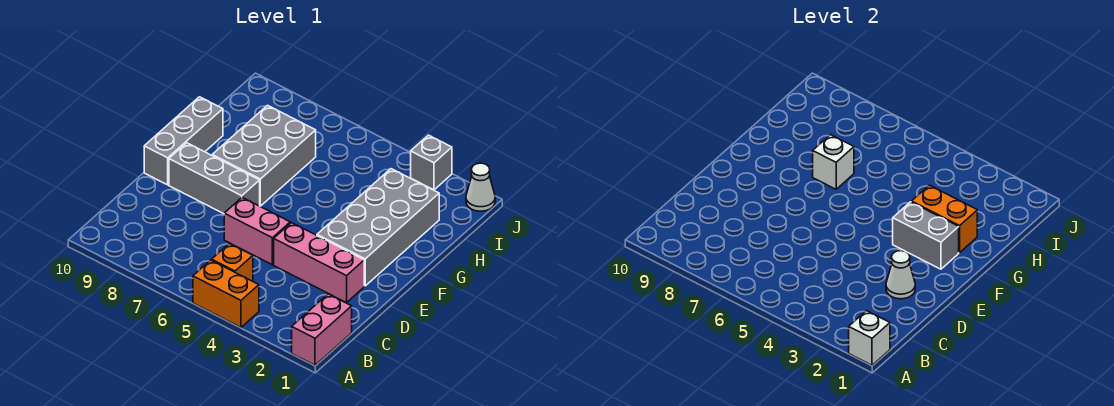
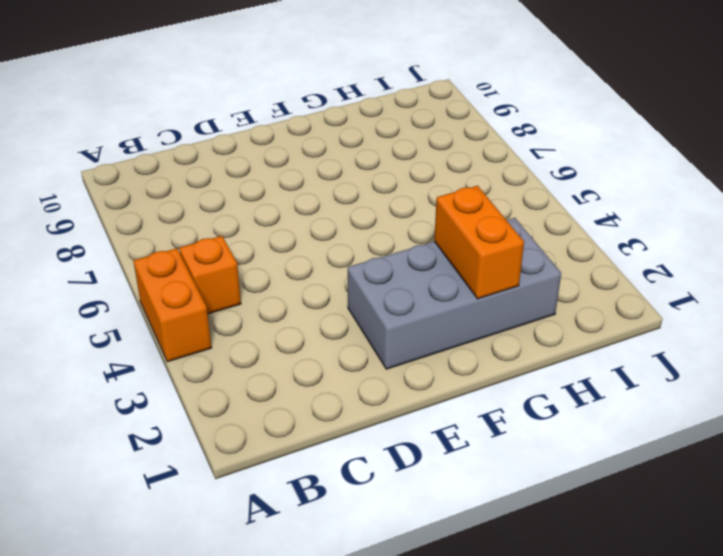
none -> pink brick A1:B1 level 1
none -> pink brick D2:D4 level 1
none -> pink brick D5:D6 level 1

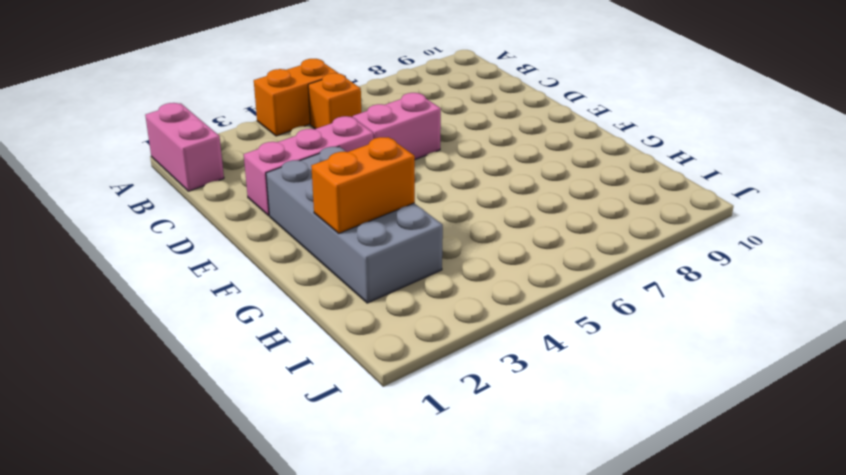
none -> grey brick E7:E9 level 1
none -> grey brick E10:G10 level 1
none -> grey brick F7:H8 level 1

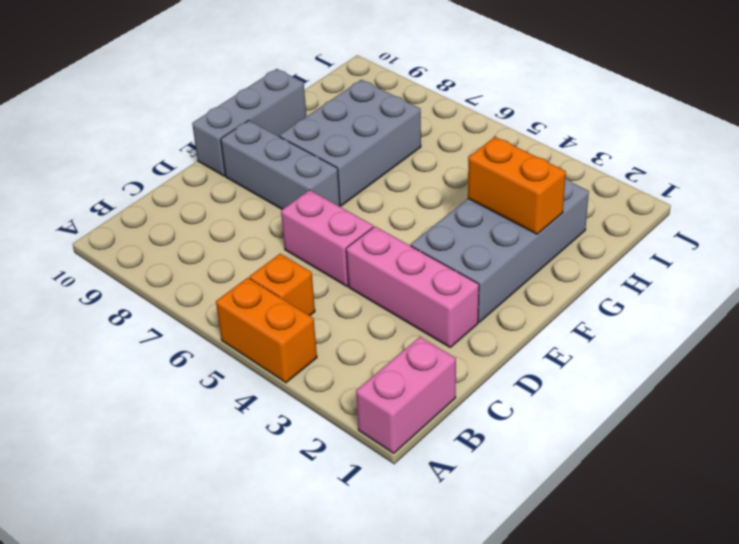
none -> white cone J1 level 1
none -> grey brick J3 level 1
none -> white brick A1 level 2

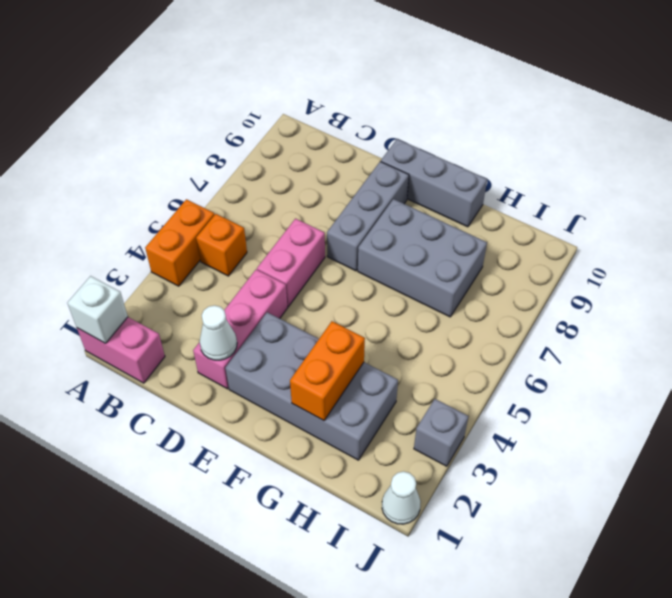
none -> grey brick F2:F3 level 2
none -> white brick G7 level 2

